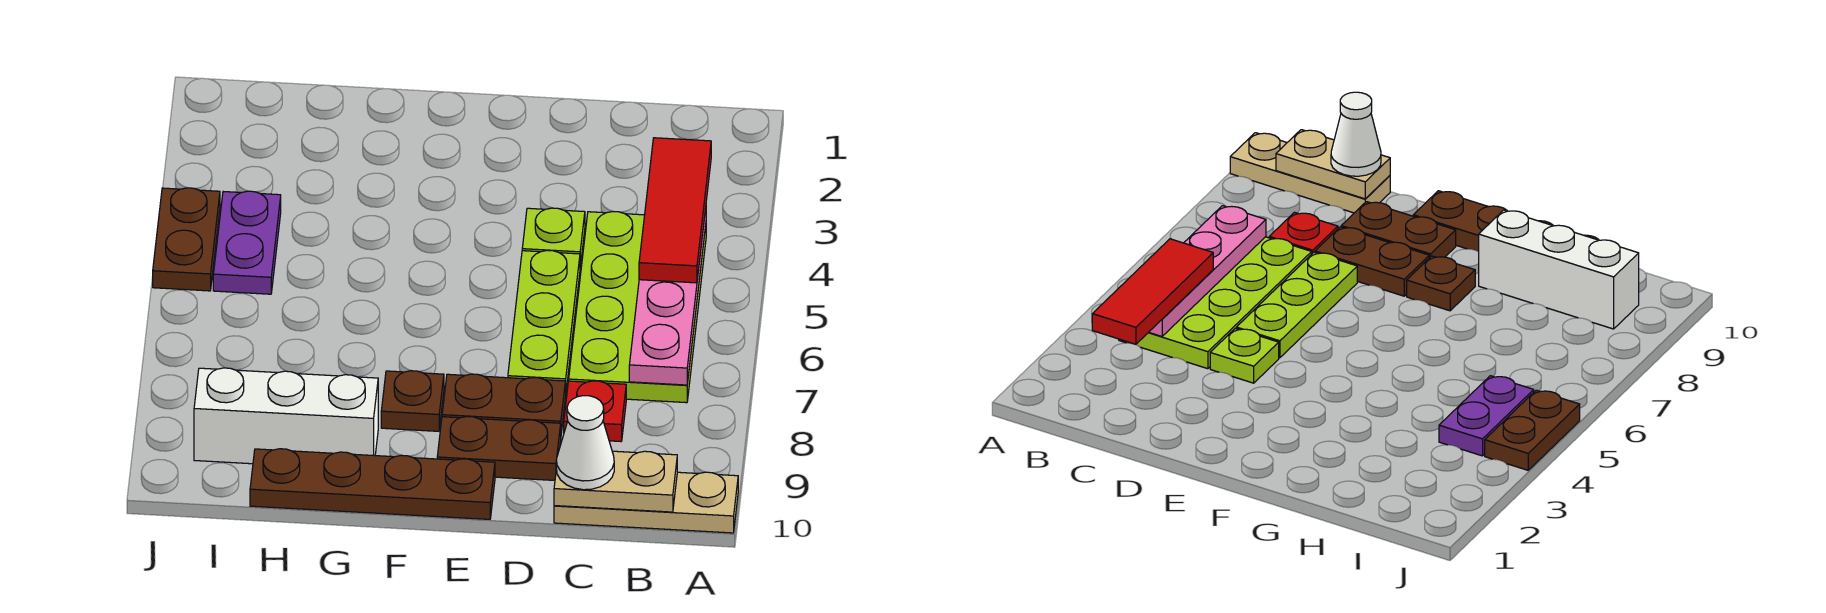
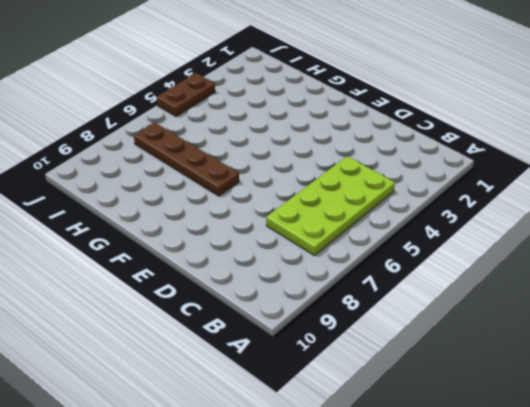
brown plate F7:I7 level 1 -> brown plate E10:H10 level 1
none -> tan plate A10:C10 level 1
none -> red plate C8 level 1
none -> lime plate D4 level 1

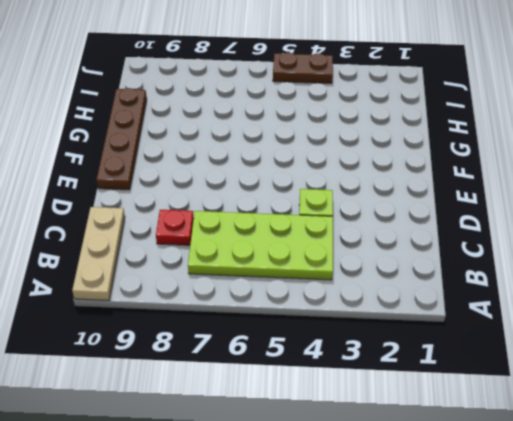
none -> lime plate D5:D7 level 1
none -> brown plate D8:E8 level 1
none -> brown plate D9:E9 level 1

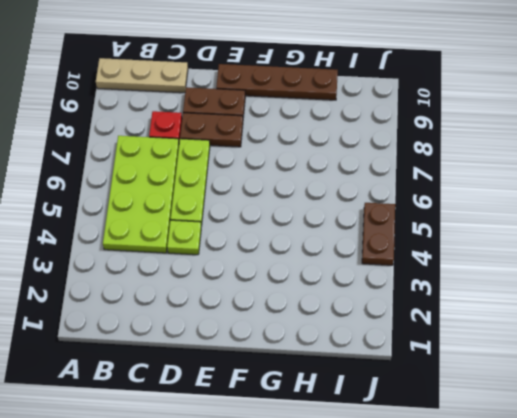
none -> brown plate F8 level 1
none -> white brick G9:I9 level 1
none -> purple plate I4:I5 level 1

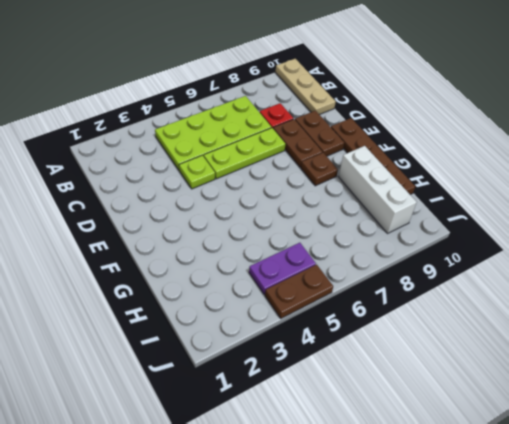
none -> pink plate B4:B7 level 2
none -> tan plate B10:C10 level 2
none -> red tile B3:B5 level 3

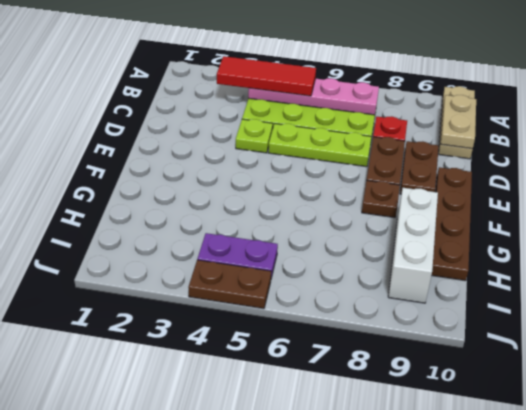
none -> white cone C10 level 3

